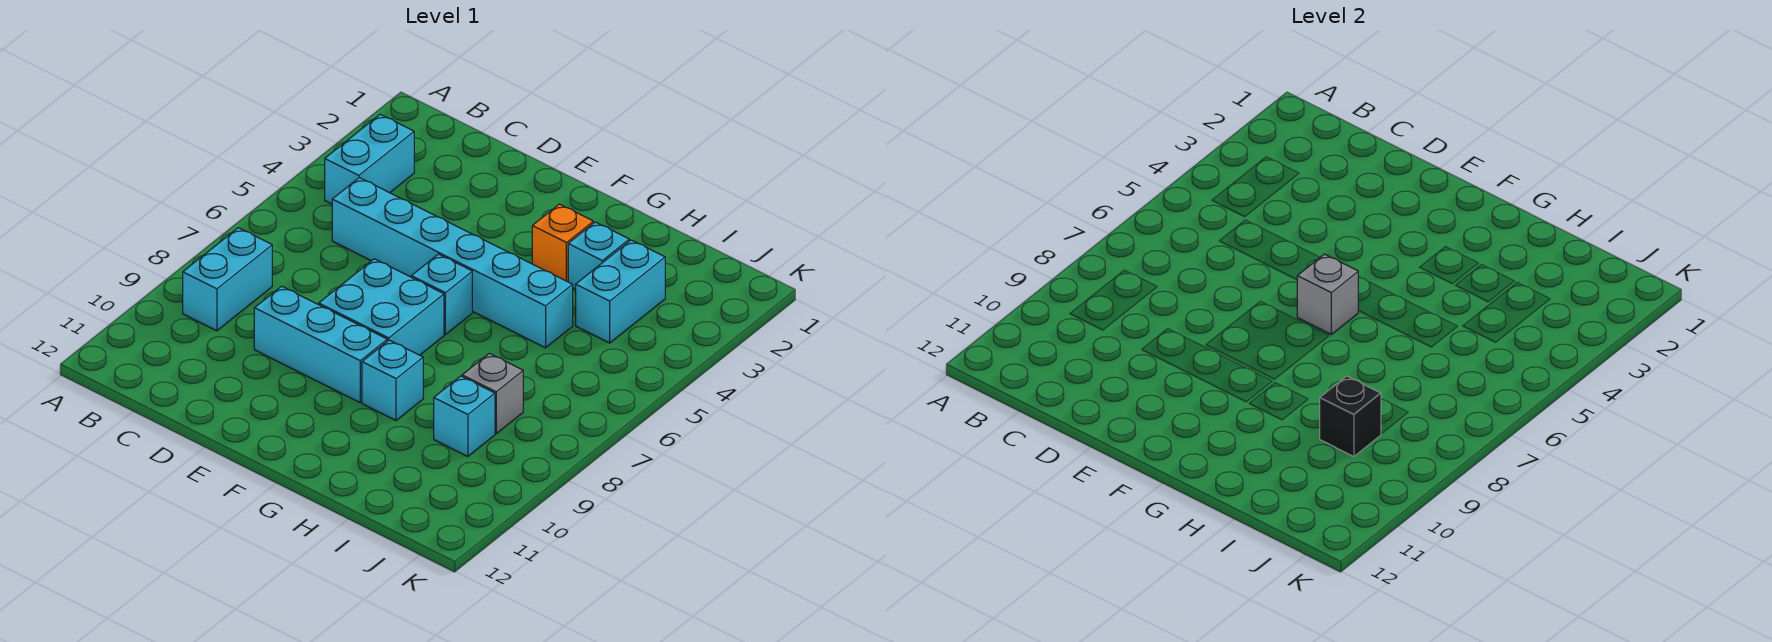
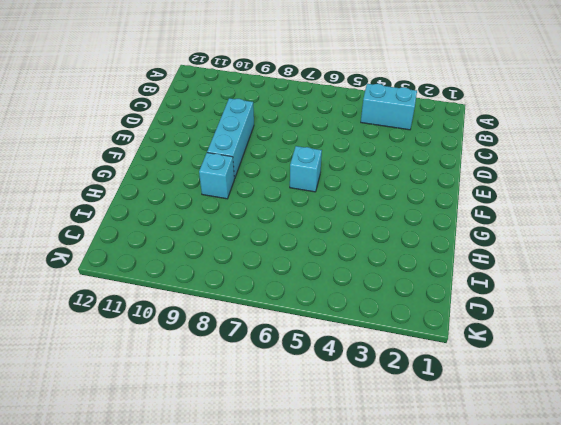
none -> cyan brick B8:B9 level 1
none -> cyan brick C5:H5 level 1
none -> cyan brick E7:F8 level 1

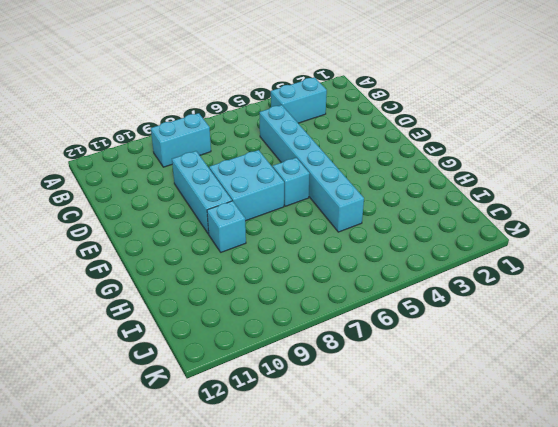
none -> orange brick G3 level 1
none -> cyan brick H3 level 1
none -> cyan brick I3:I4 level 1

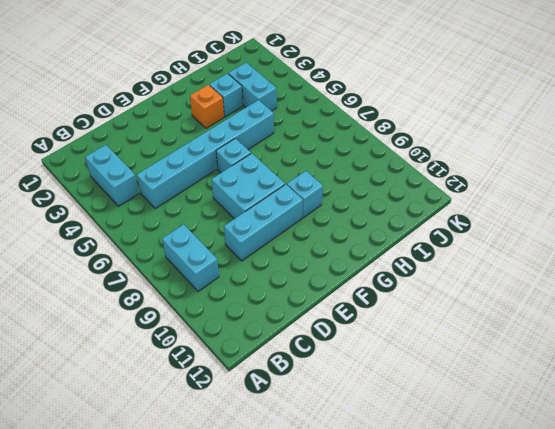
none -> grey brick I8 level 1
none -> cyan brick I9 level 1
none -> grey brick F6 level 2

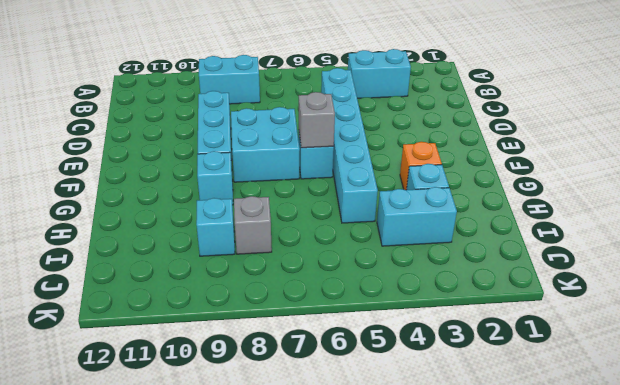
none -> black brick I9 level 2

